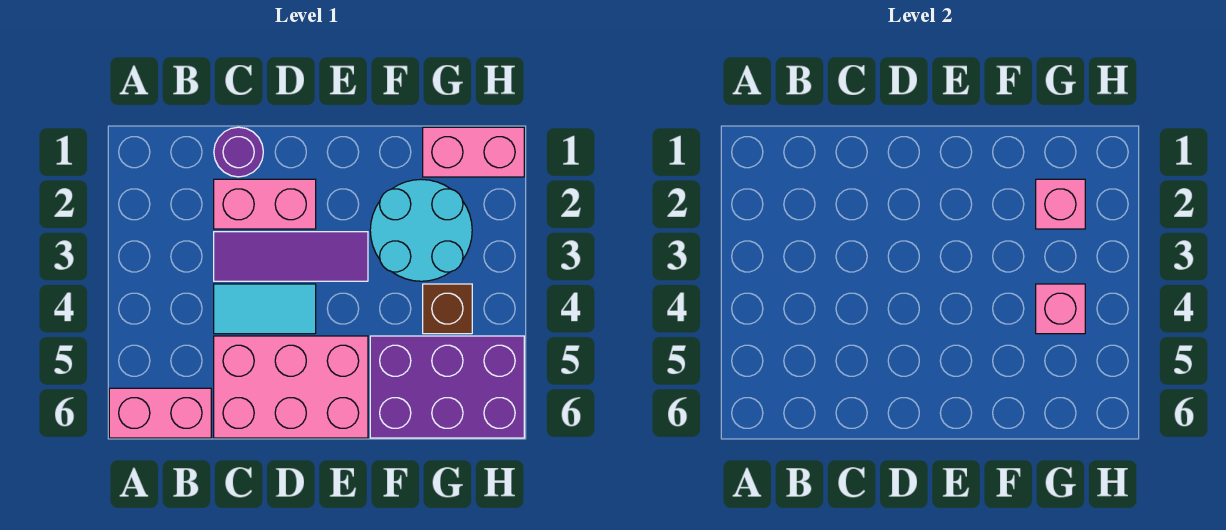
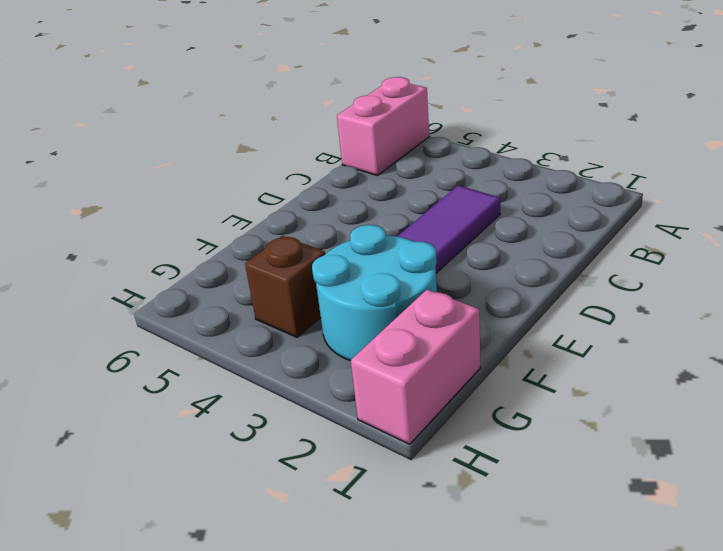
none -> purple round brick C1 level 1
none -> pink brick C2:D2 level 1
none -> cyan tile C4:D4 level 1

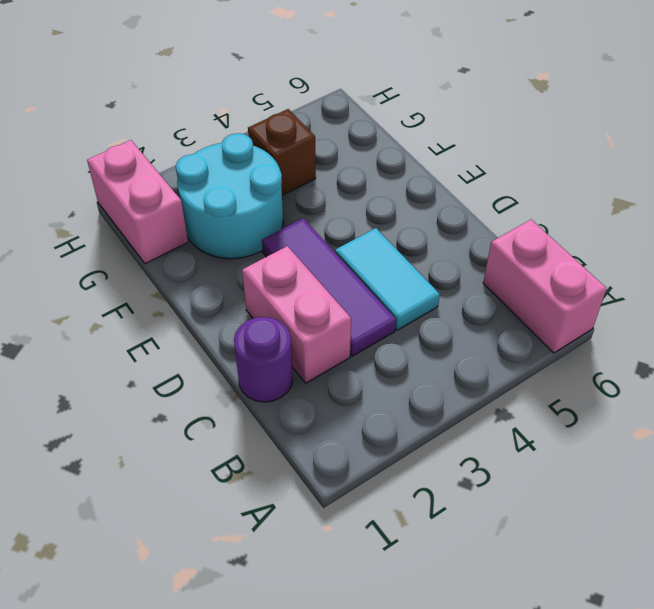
none -> pink brick C5:E6 level 1
none -> purple brick F5:H6 level 1
none -> pink brick G2 level 2

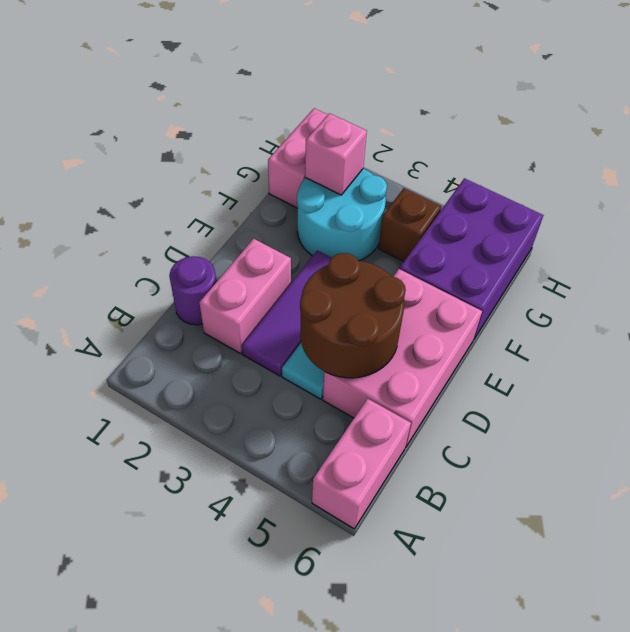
brown round brick C4:D5 level 2 -> none
none -> pink brick G4 level 2

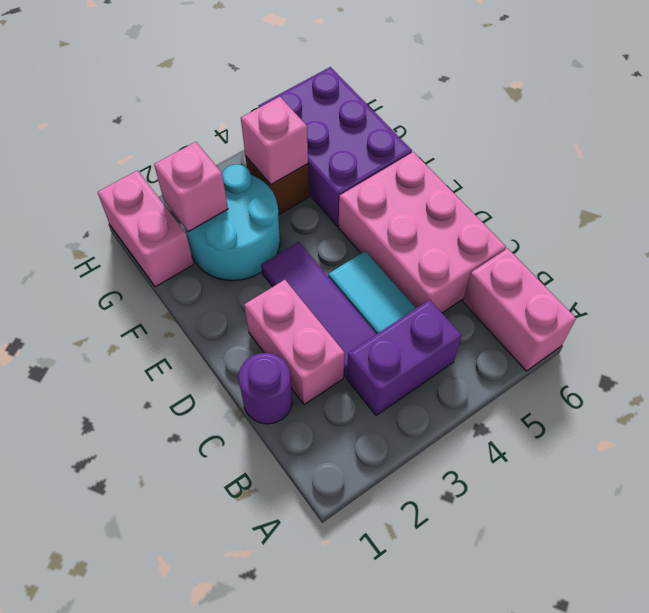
purple brick B3:B4 level 1 -> none

